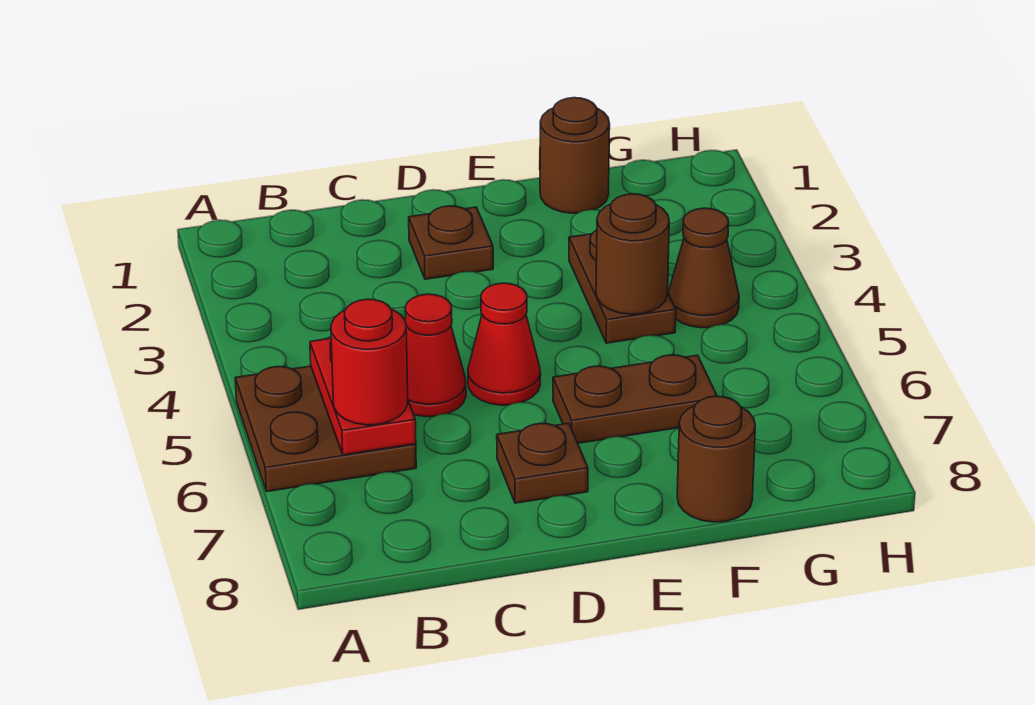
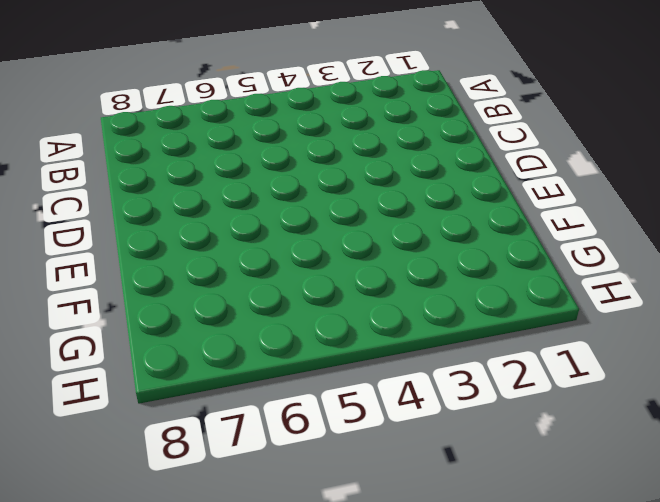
none -> brown plate A5:B6 level 1
none -> red cone C5 level 1
none -> brown plate D2 level 1

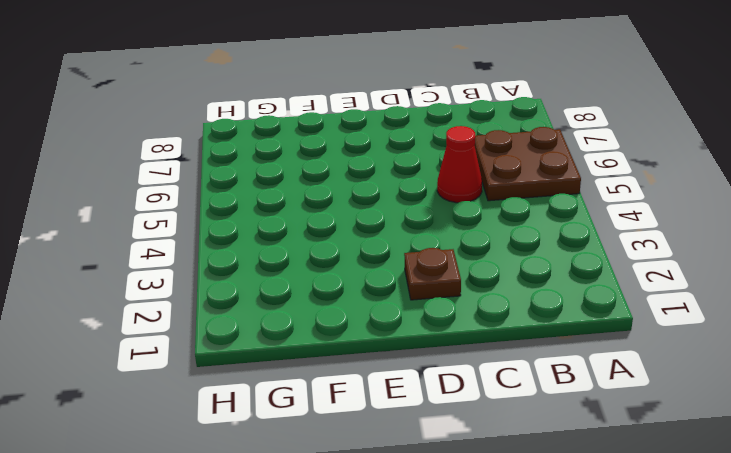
none -> red cone D5 level 1
none -> brown plate D7 level 1
none -> brown plate E6:F6 level 1

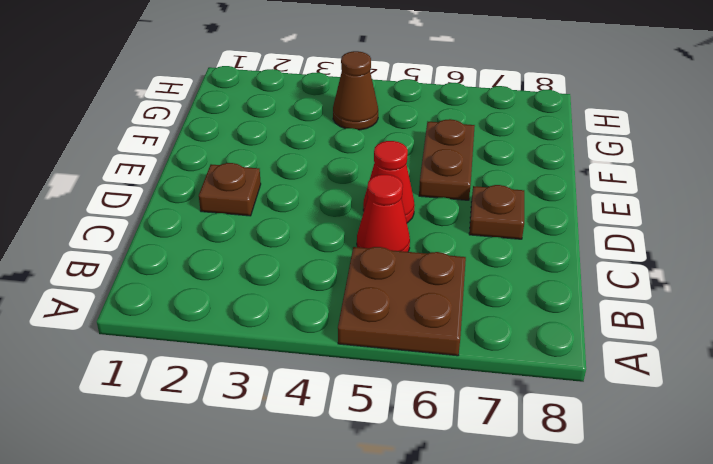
none -> brown round brick F1 level 1
none -> brown plate F3:F4 level 1
none -> brown round brick F8 level 1

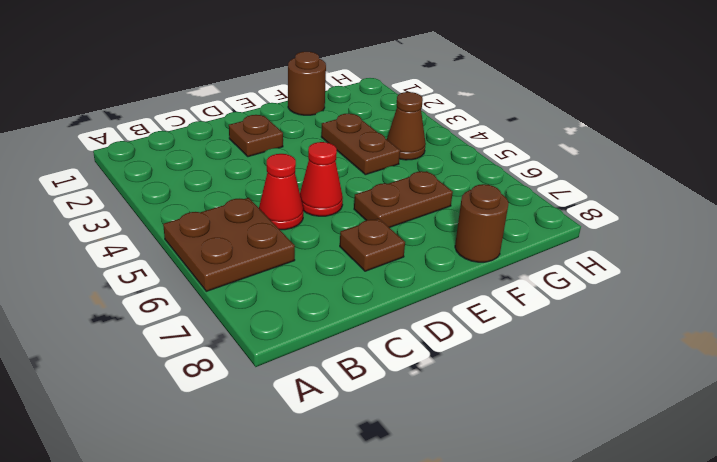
none -> red plate B5:B6 level 2
none -> brown round brick F4 level 2
none -> red round brick B6 level 3

